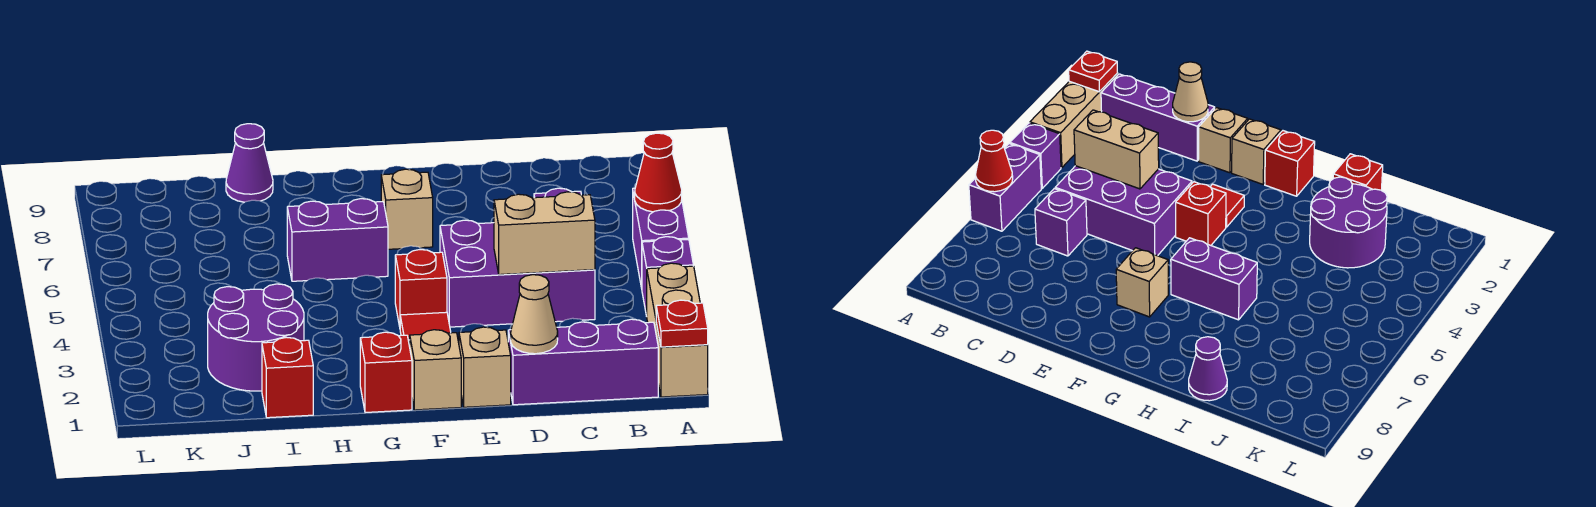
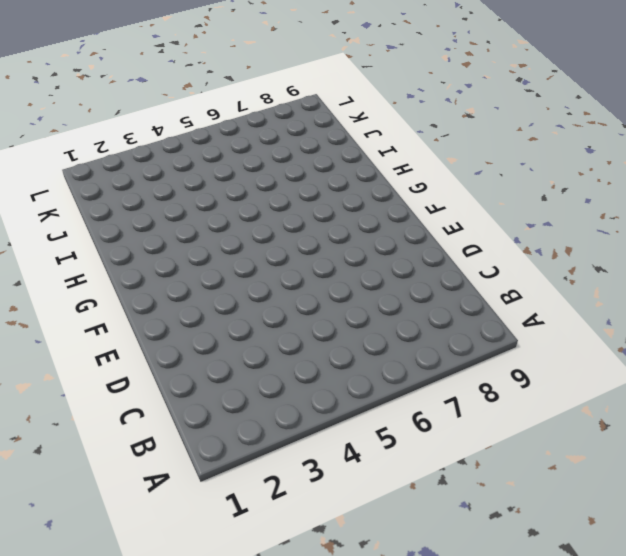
none -> tan brick A1:A3 level 1
none -> purple brick A4 level 1
none -> purple brick A5:A6 level 1

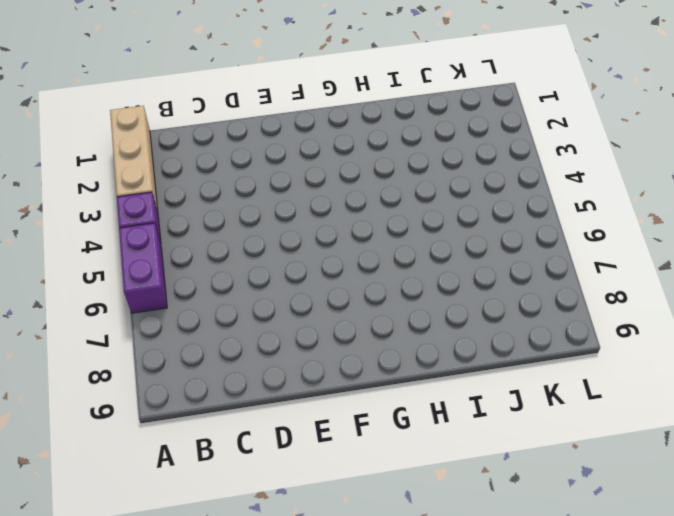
none -> purple brick B1:D1 level 1
none -> purple brick C4:E5 level 1
none -> purple brick C6 level 1

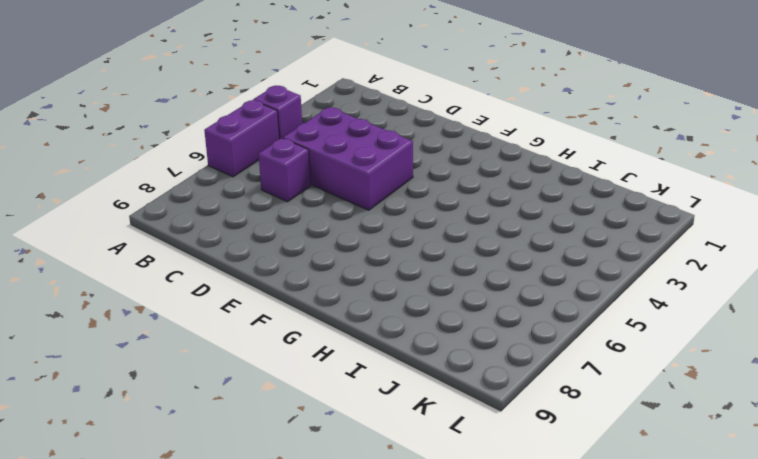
none -> tan brick A1:A3 level 1
none -> purple brick B1:D1 level 1
none -> tan brick E1 level 1

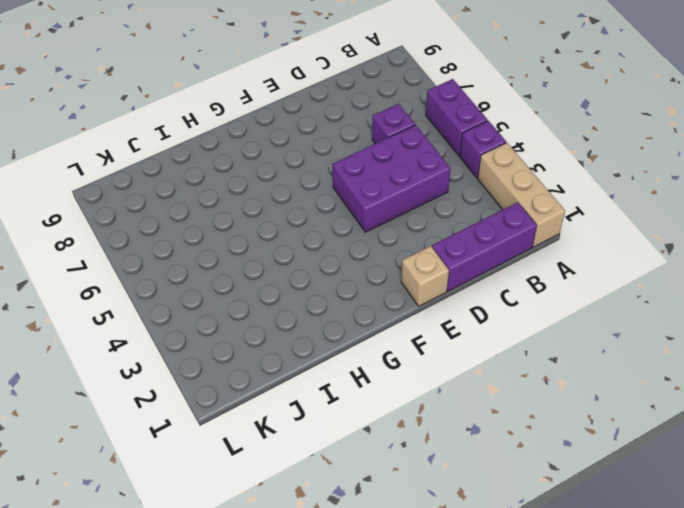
none -> tan brick F1 level 1
none -> red tile F3 level 1
none -> red brick F4 level 1

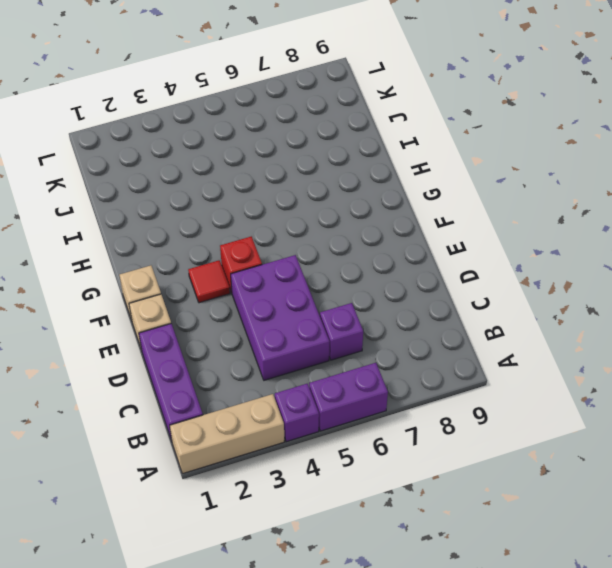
none -> tan brick F7 level 1
none -> red brick G1 level 1
none -> purple brick G6:H6 level 1

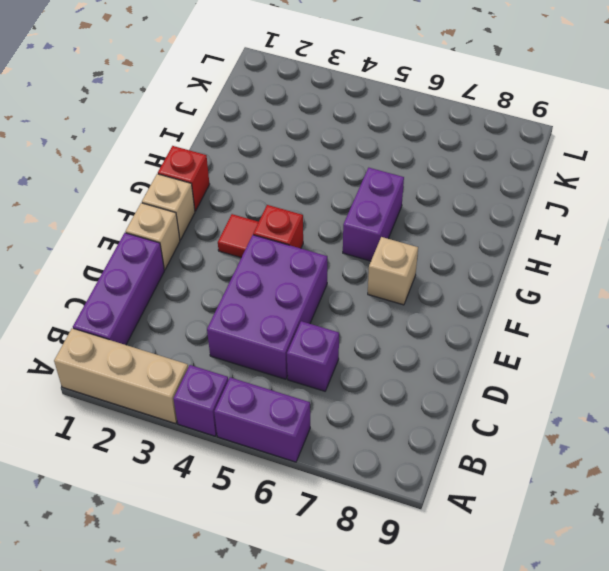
none -> red brick I1 level 1
none -> purple round brick I2:J3 level 1
none -> purple cone I9 level 1

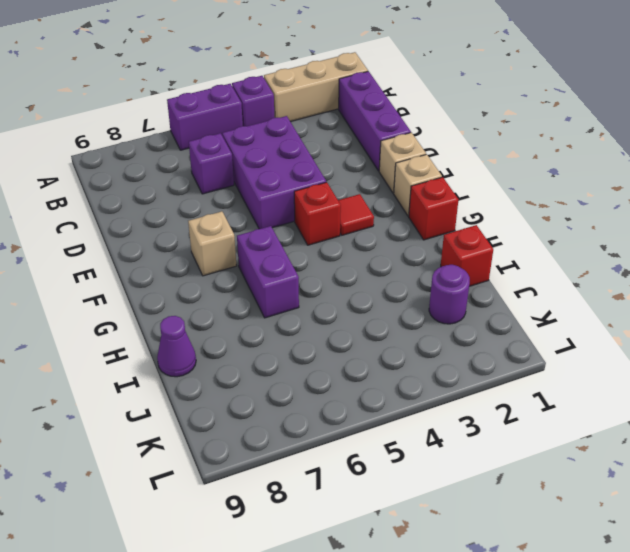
purple round brick J2 level 1 -> purple round brick I2:J3 level 1
none -> red plate A1 level 2
none -> red cone A6 level 2
none -> tan brick C4:D4 level 2

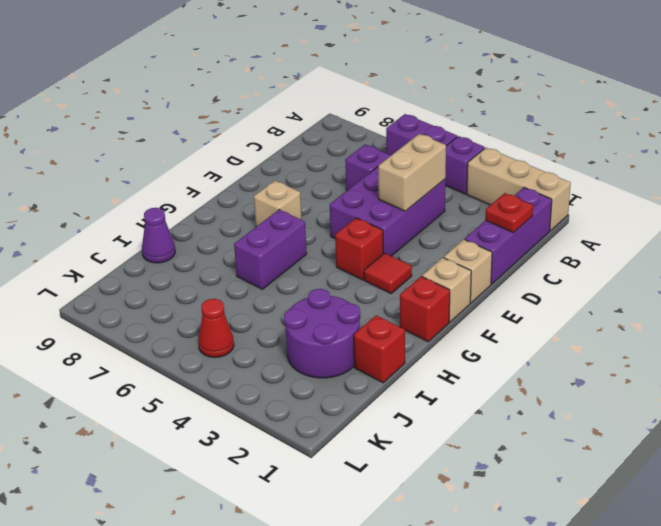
red plate C1 level 2 -> red plate A1 level 2
red cone K5 level 1 -> red cone A6 level 2
none -> tan cone D1 level 2

